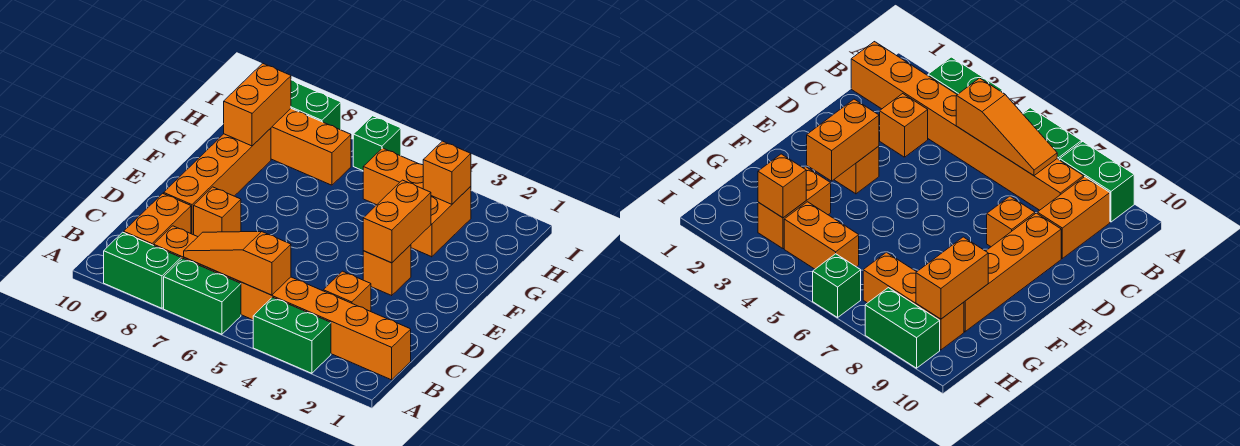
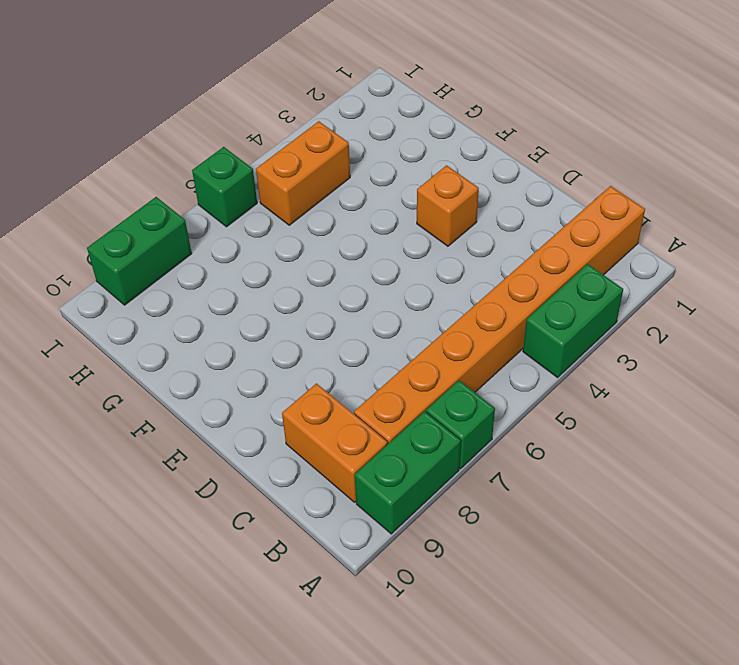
green brick A7 level 1 -> green brick A6:A7 level 1
none -> orange brick C3 level 1
none -> orange brick D8 level 1
none -> orange brick D9:G9 level 1

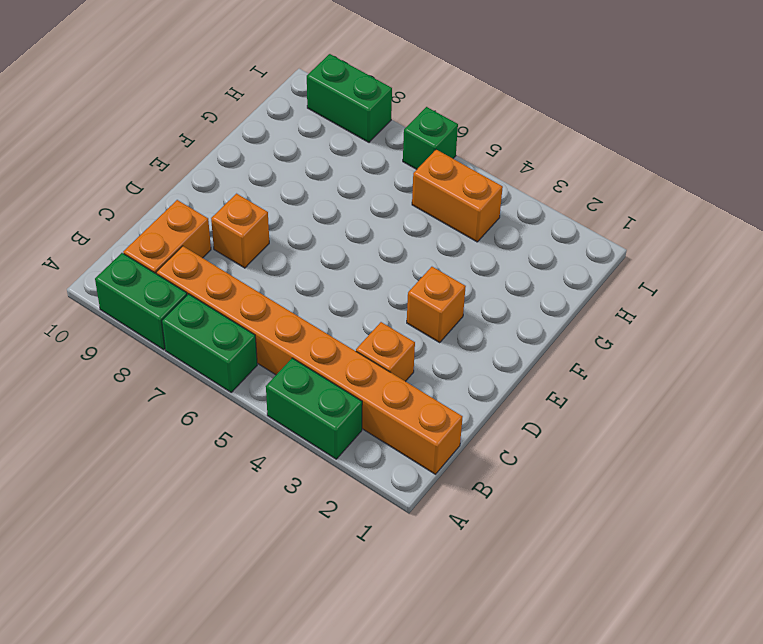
none -> orange brick D9:G9 level 1
none -> orange brick G3:H3 level 1
none -> orange brick H7:H9 level 1

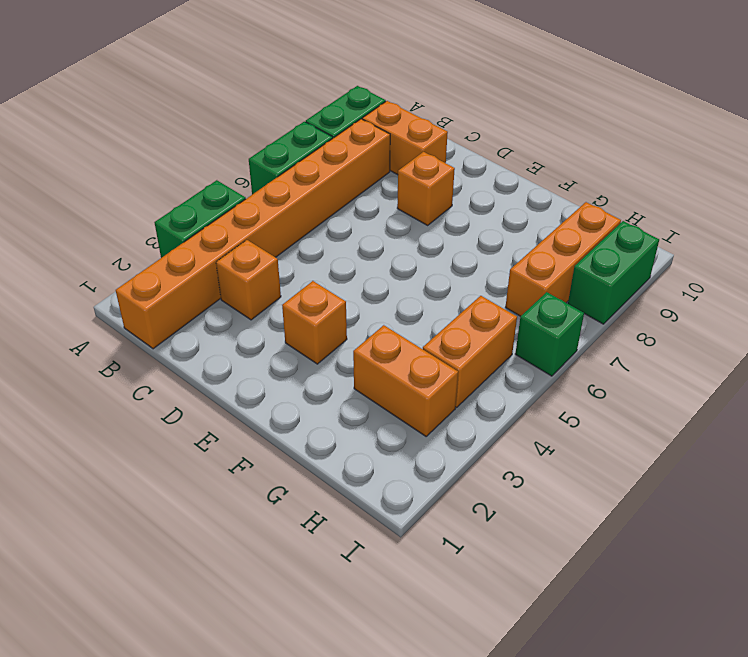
none -> orange brick D9:G9 level 1
none -> orange slope B5:B7 level 2 top 5
none -> orange brick E3:F3 level 2

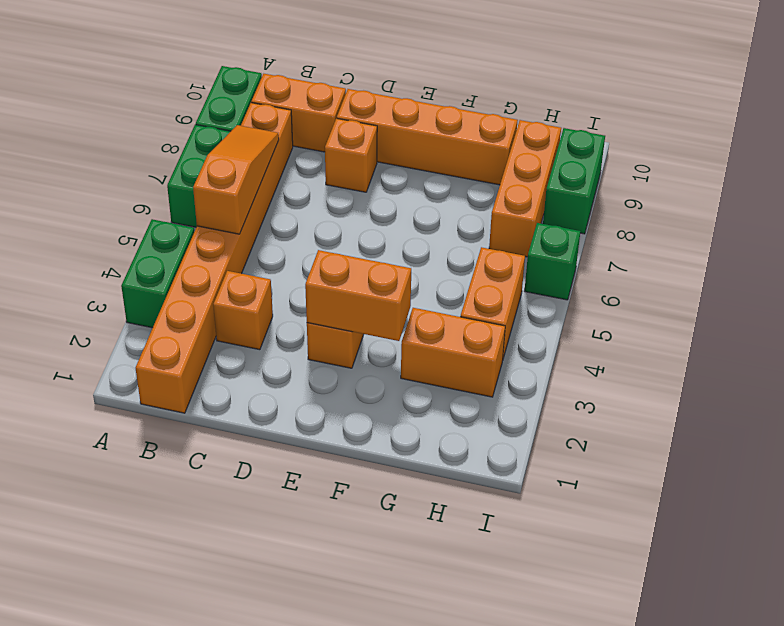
none -> orange brick G9:H9 level 2
none -> orange brick H3 level 2

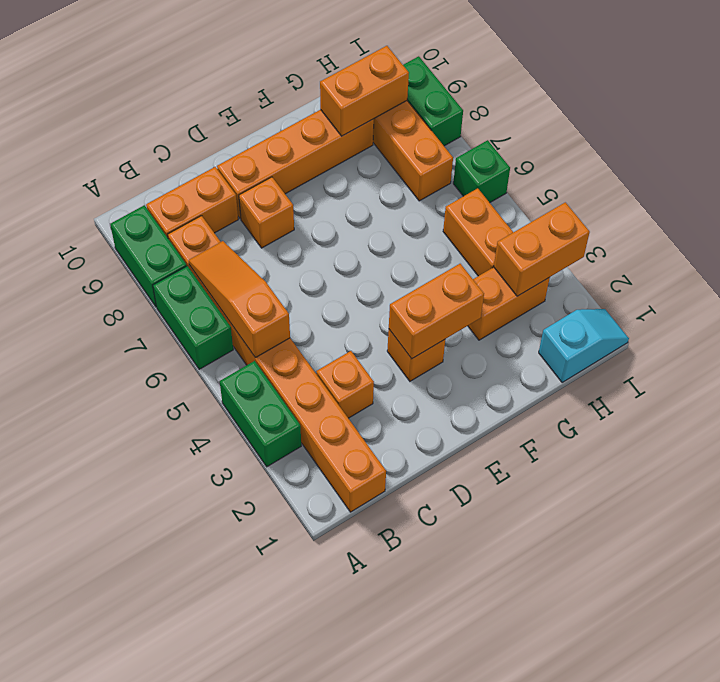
cyan slope H1:I1 level 1 top H -> none
orange brick H3:I3 level 2 -> orange brick H3 level 2

